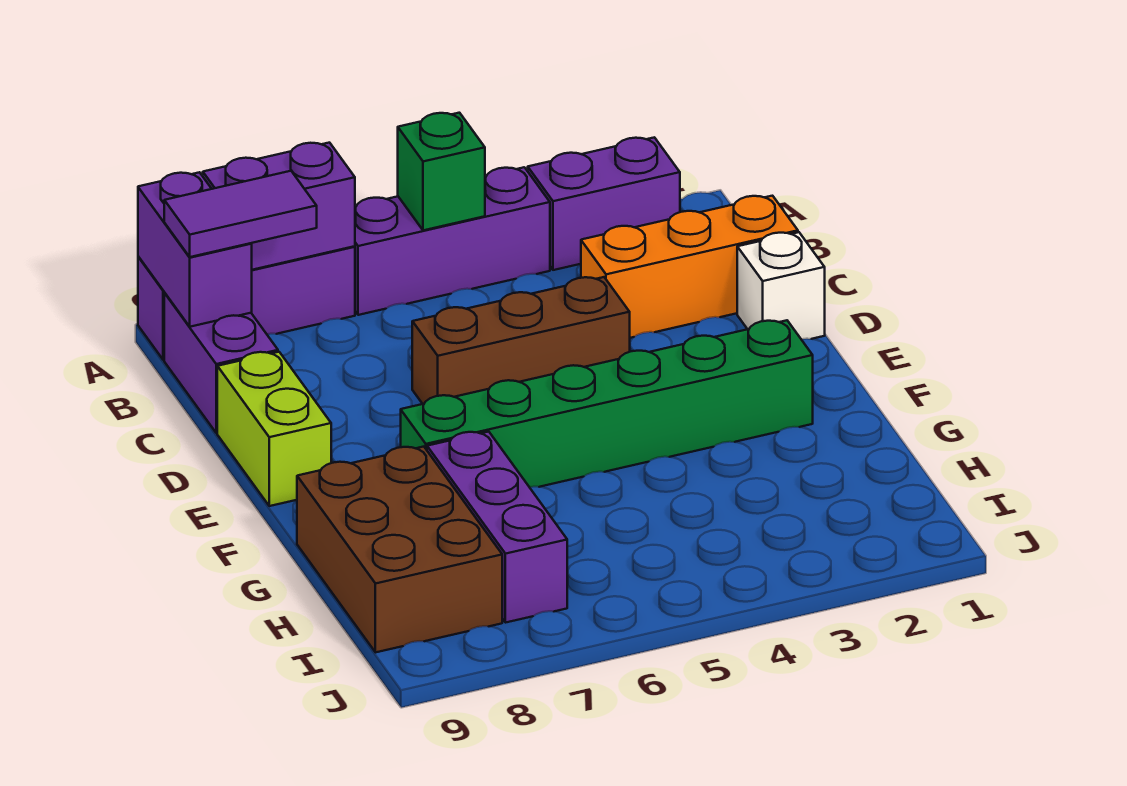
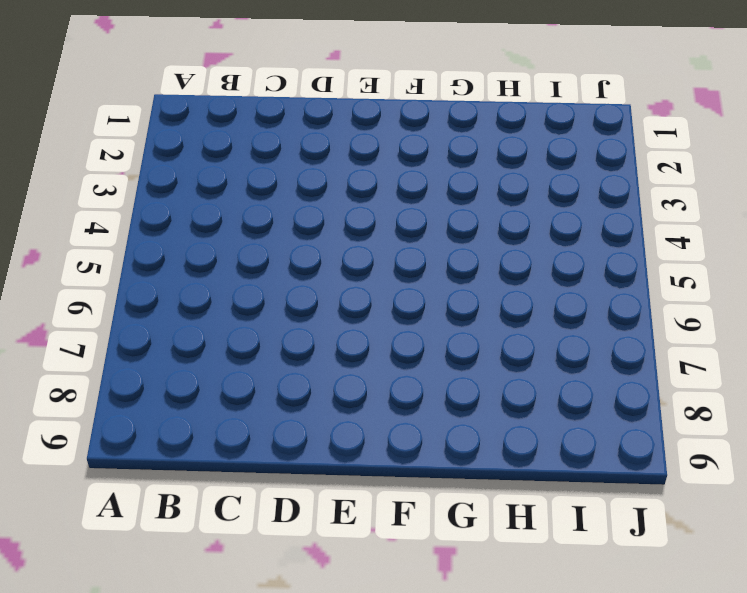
none -> purple brick A2:A3 level 1
none -> purple brick A4:A6 level 1
none -> purple brick A7:A9 level 1

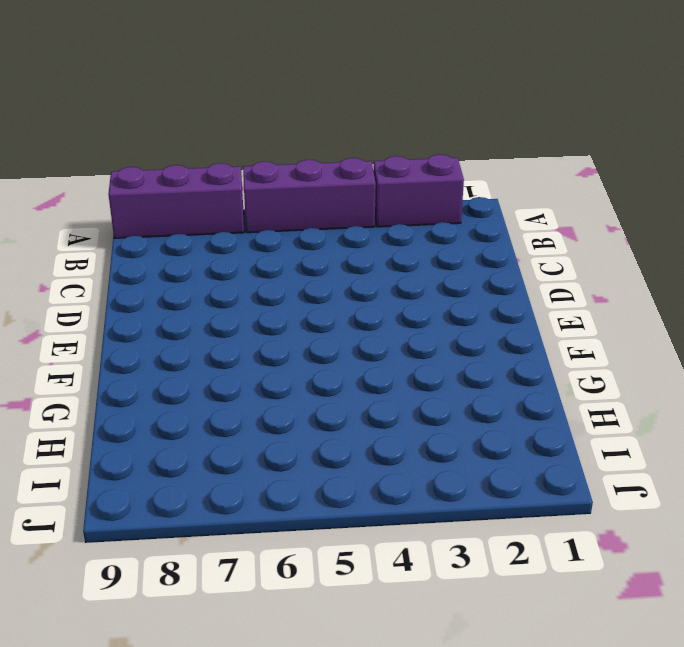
none -> purple brick B9:C9 level 1
none -> orange brick C1:C3 level 1
none -> white brick D1 level 1

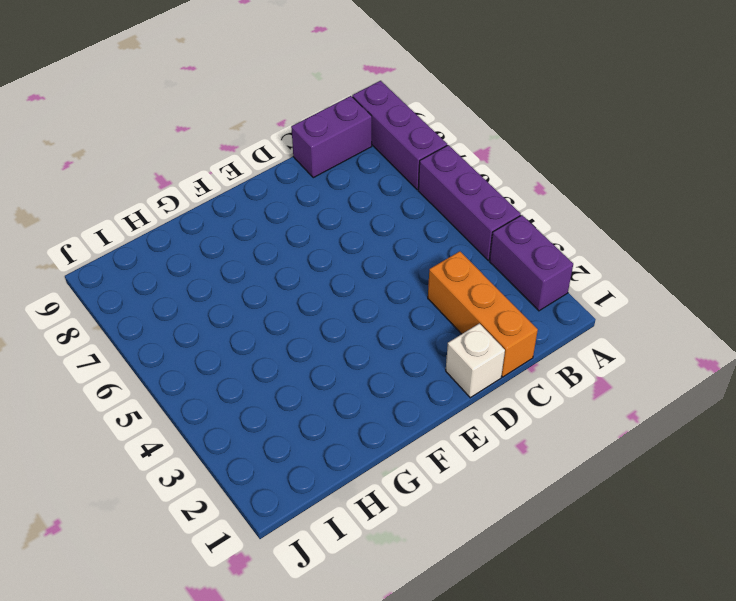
none -> brown brick D4:D6 level 1
none -> lime brick D9:E9 level 1
none -> green brick F2:F7 level 1

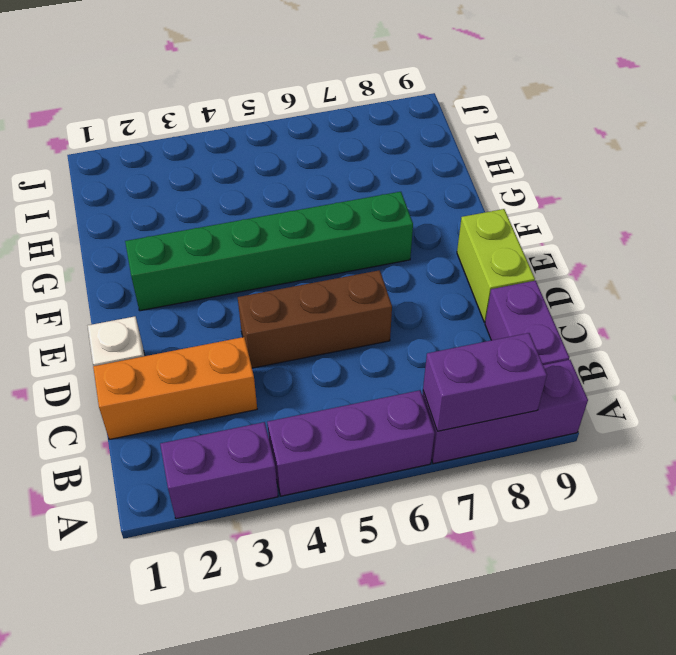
none -> purple brick G7:I7 level 1
none -> brown brick G8:I9 level 1
none -> green brick A5 level 2

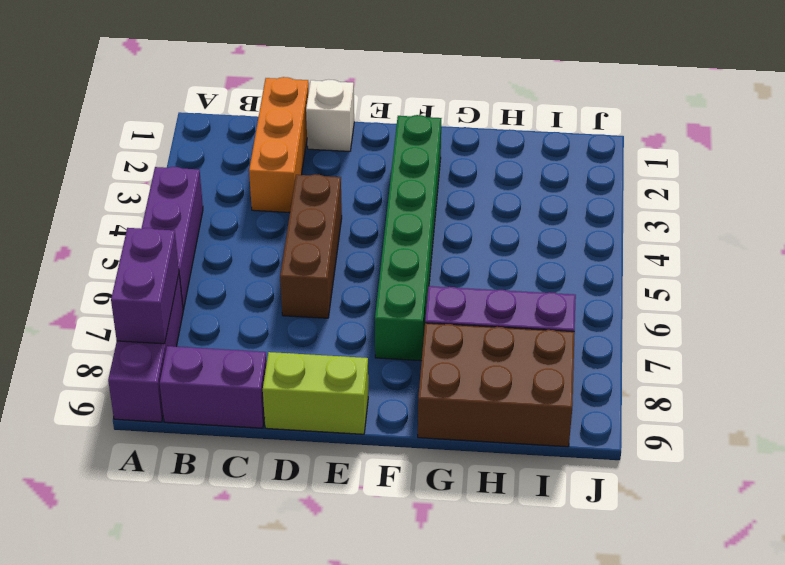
none -> purple brick A2:A3 level 1
none -> green brick A5 level 2
none -> purple brick A9:B9 level 2

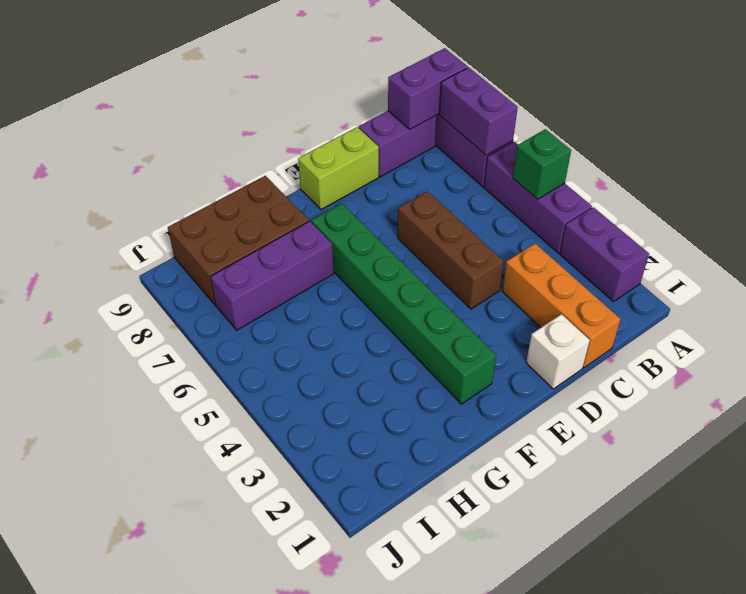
none -> purple tile B8:B9 level 3

